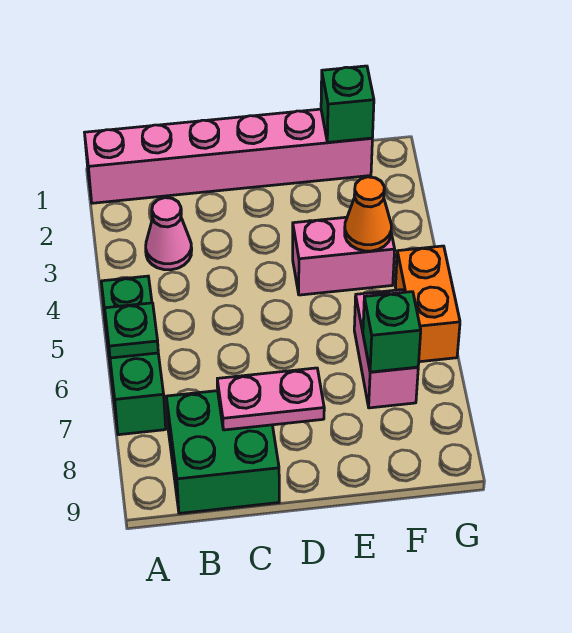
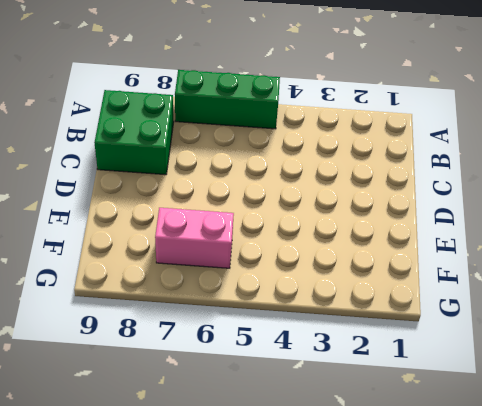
none -> pink brick A1:F1 level 1
none -> pink cone B3 level 1
none -> pink brick E4:F4 level 1

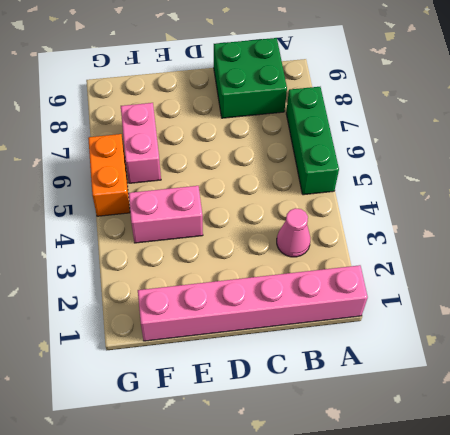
none -> green plate A6 level 2
none -> pink plate C8:D8 level 2
none -> green brick F1 level 2

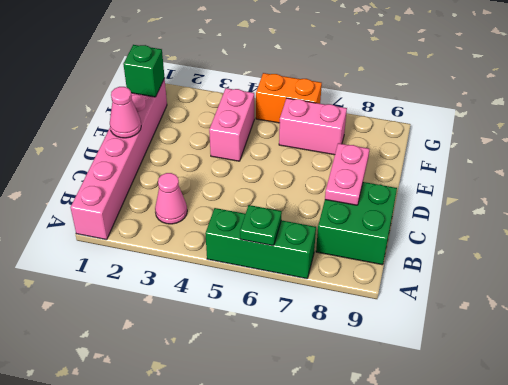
pink cone D1 level 2 -> none
none -> orange cone F4 level 2
none -> green brick F7 level 2

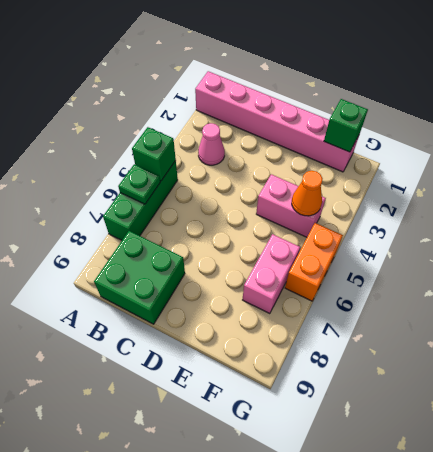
green brick A5 level 2 -> green brick F7 level 2
none -> pink plate C8:D8 level 2

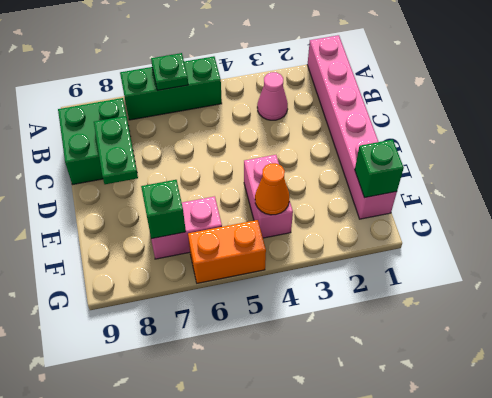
green plate C8:D8 level 2 -> pink plate C8:D8 level 2

